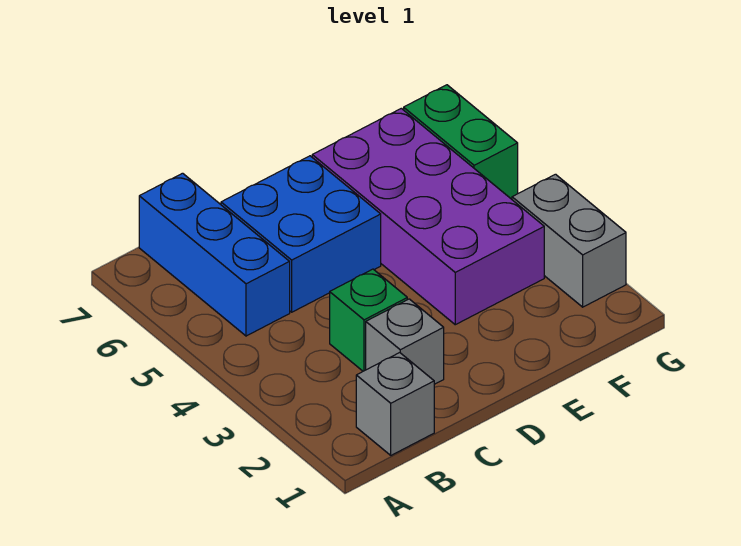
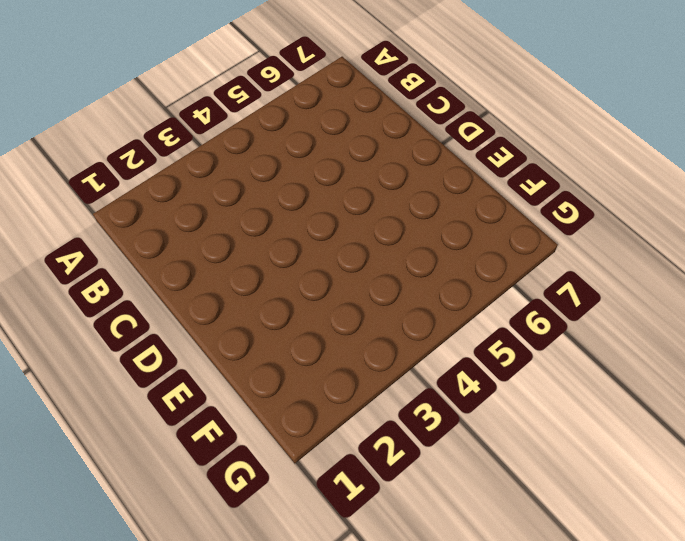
none -> grey brick B1 level 1
none -> blue brick B5:B7 level 1

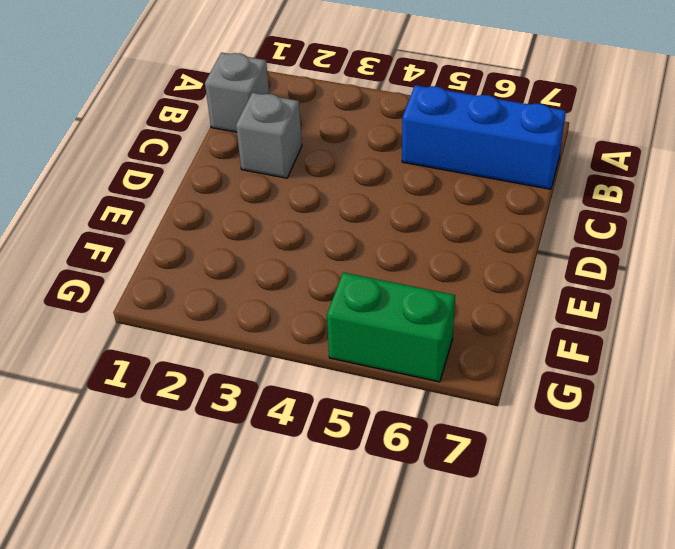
none -> green brick C3 level 1
none -> blue brick C5:D6 level 1

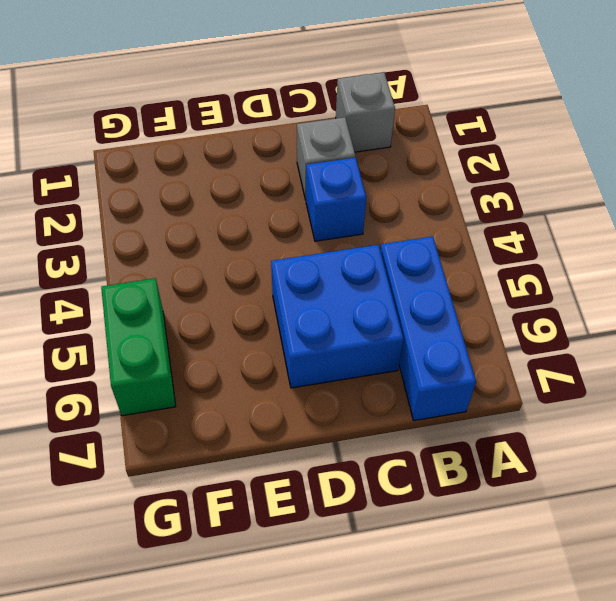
blue brick C3 level 1 -> green brick C3 level 1
none -> purple brick E3:F6 level 1
none -> grey brick G2:G3 level 1

